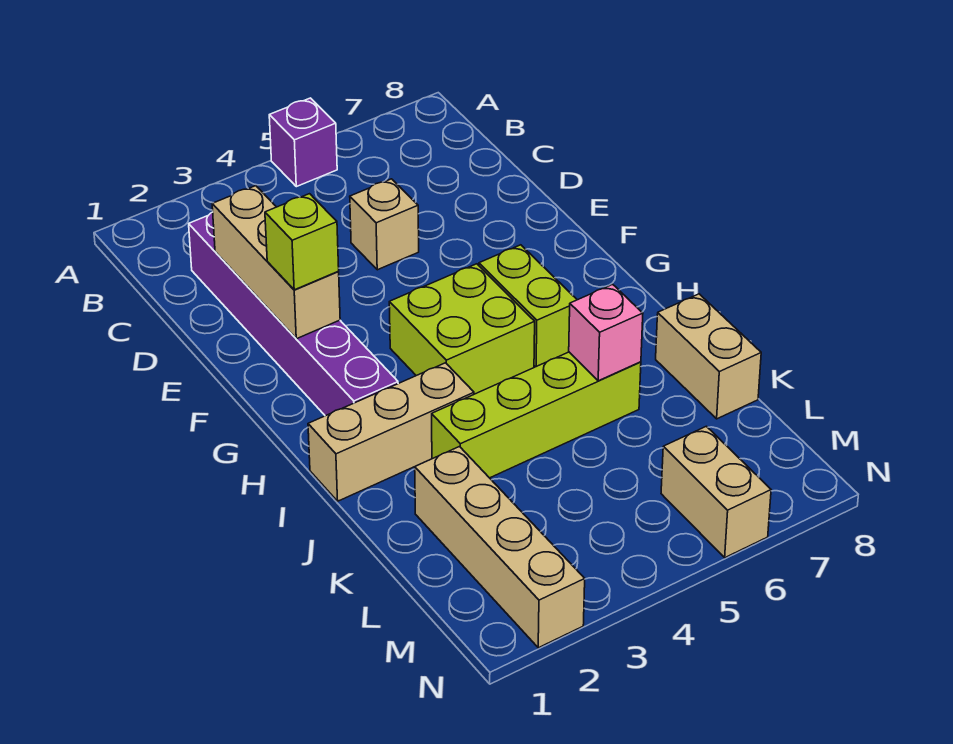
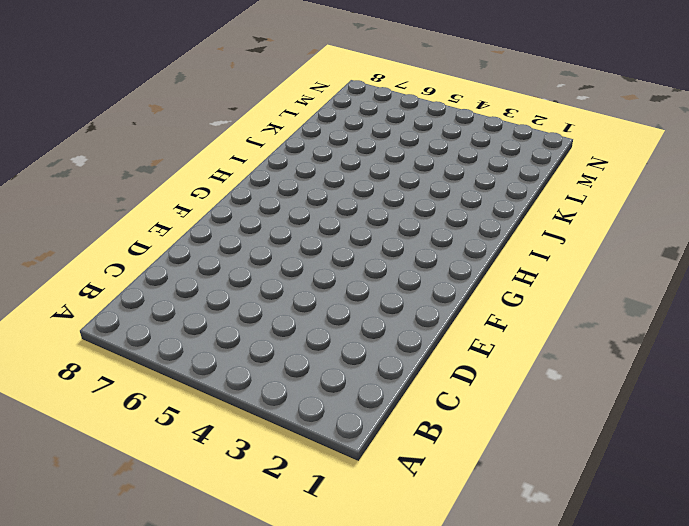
none -> purple brick A5 level 1
none -> purple brick C2:H2 level 1
none -> tan brick D5 level 1

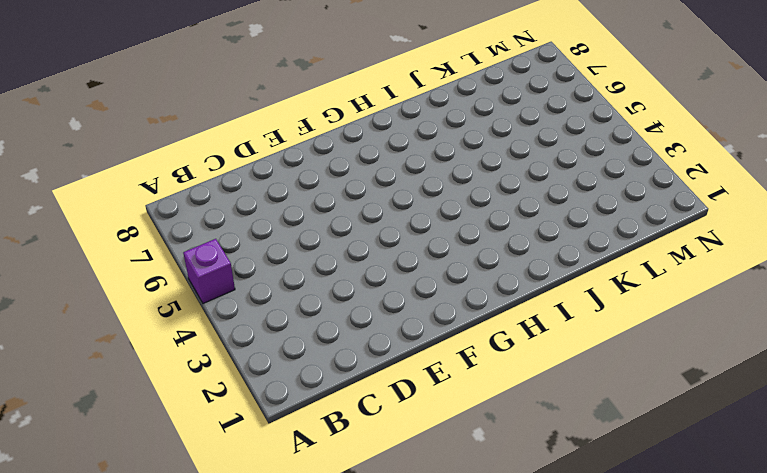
none -> purple brick C2:H2 level 1
none -> tan brick D5 level 1
none -> lime brick G4:H5 level 1

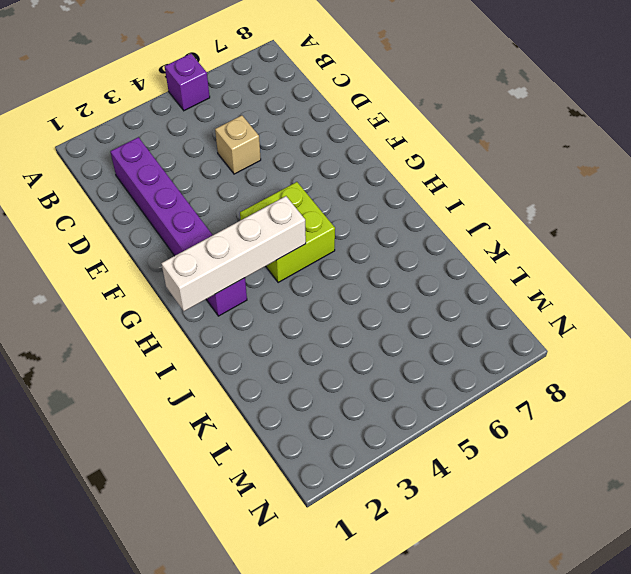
white brick H1:H4 level 2 -> none
none -> lime brick G6:H6 level 1
none -> tan brick I1:I3 level 1
none -> lime brick J3:J6 level 1

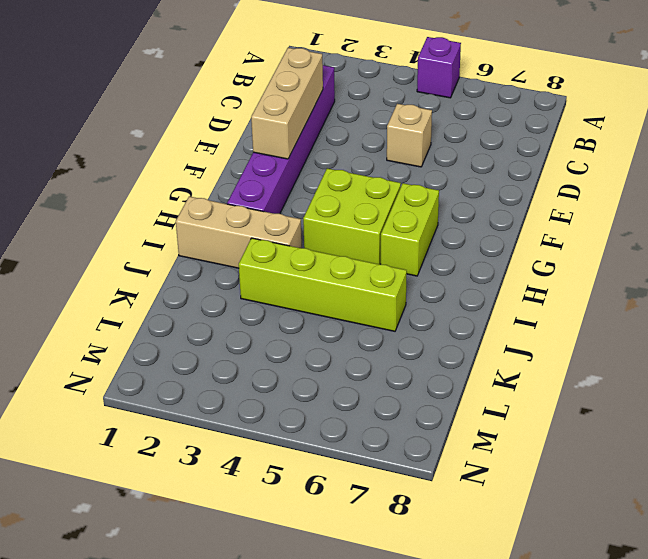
none -> tan brick J8:K8 level 1
none -> tan brick K2:N2 level 1
none -> tan brick M6:N6 level 1

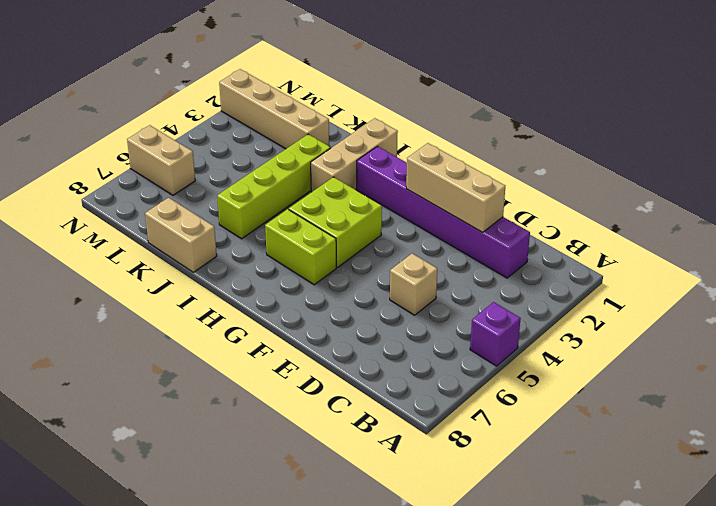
none -> pink brick J6 level 2
none -> lime brick F2 level 3

